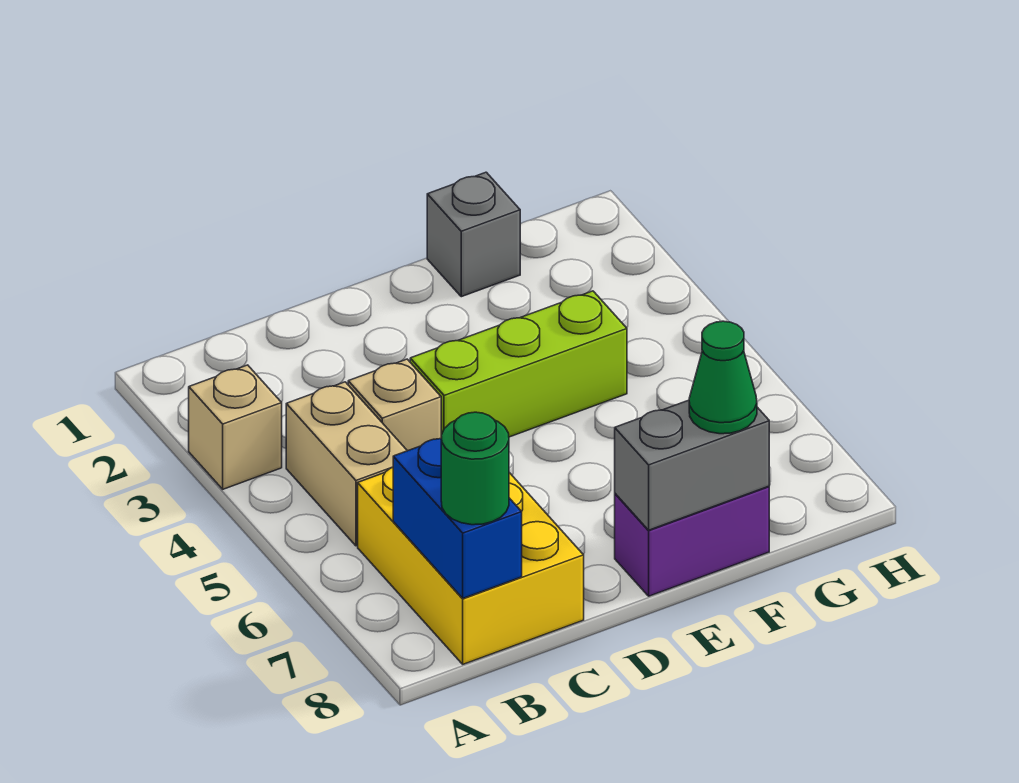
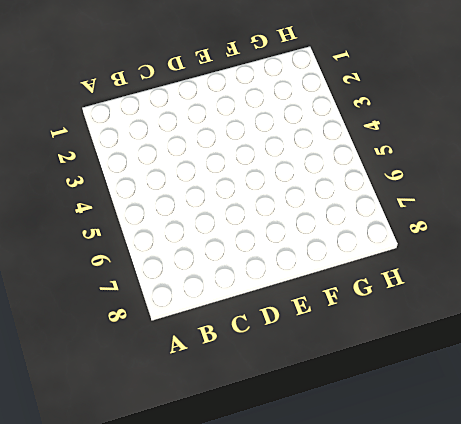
none -> tan brick A3 level 1
none -> tan brick B4:B5 level 1

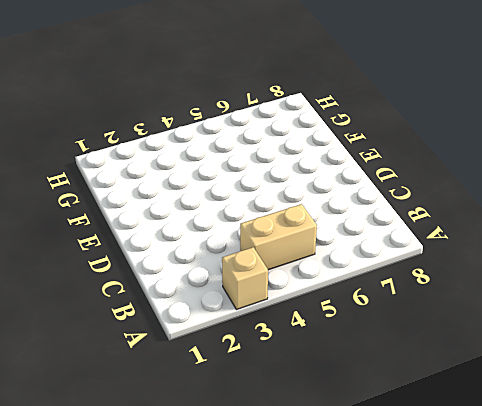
none -> yellow brick B6:C8 level 1
none -> tan brick C4 level 1

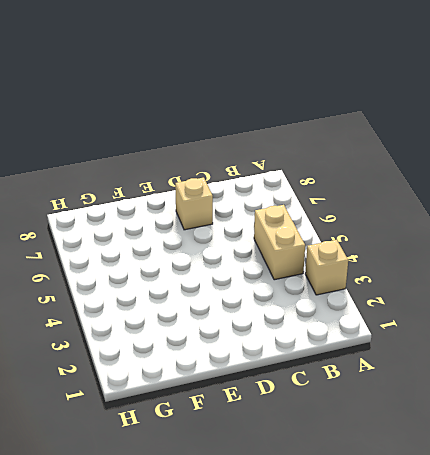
tan brick D7 level 1 -> tan brick C4 level 1
none -> yellow brick B6:C8 level 1
none -> lime brick D4:F4 level 1

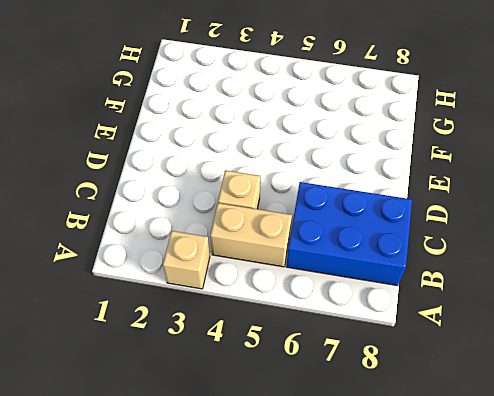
blue brick B6:C8 level 1 -> yellow brick B6:C8 level 1
none -> lime brick D4:F4 level 1
none -> purple brick E8:F8 level 1

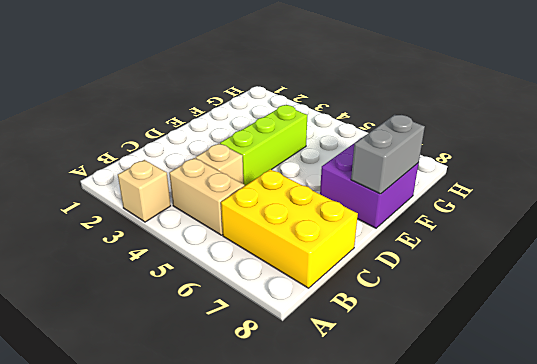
purple brick E7:F8 level 1 -> purple brick E8:F8 level 1
none -> grey brick F1 level 1
none -> blue brick B7:B8 level 2

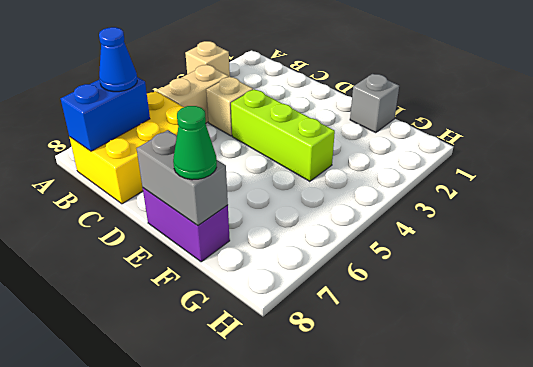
blue cone B7 level 3 -> none
none -> green round brick B8 level 3

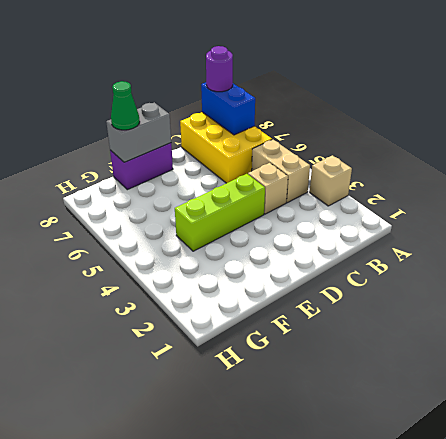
purple round brick B8 level 3 -> green round brick B8 level 3
none -> grey brick F1 level 1

